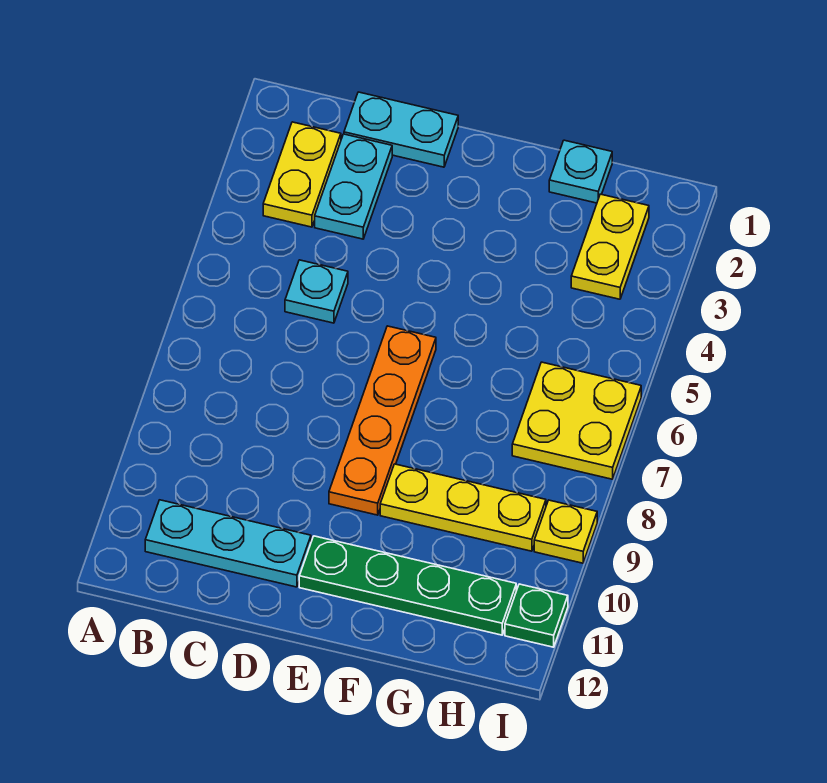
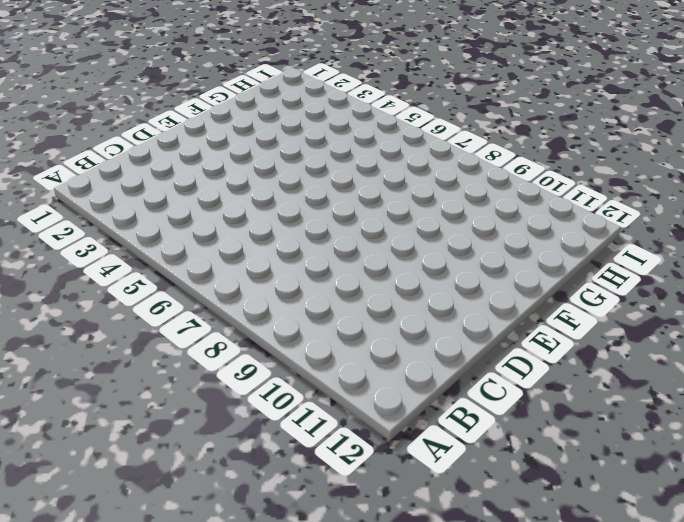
none -> yellow plate B2:B3 level 1
none -> cyan plate B11:D11 level 1
none -> cyan plate C1:D1 level 1

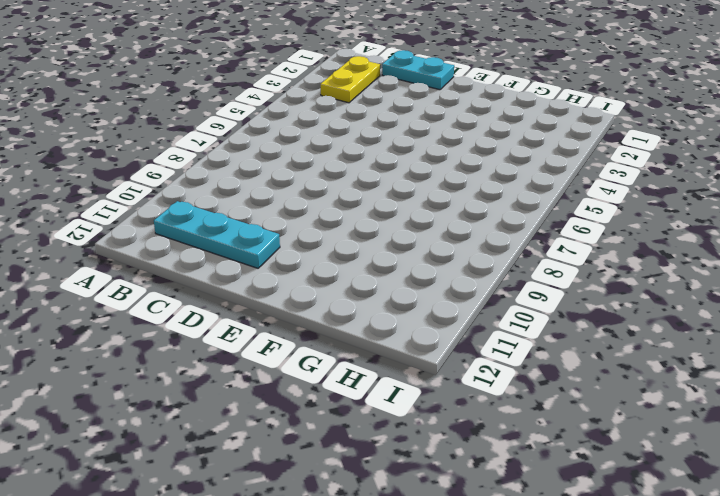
none -> cyan plate C2:C3 level 1
none -> cyan plate C5 level 1
none -> orange plate E6:E9 level 1

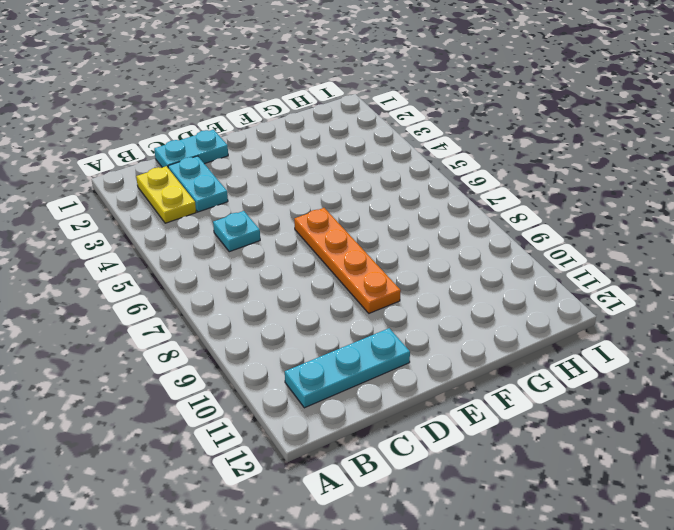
none -> green plate E11:H11 level 1
none -> yellow plate F9:H9 level 1
none -> cyan plate G1 level 1

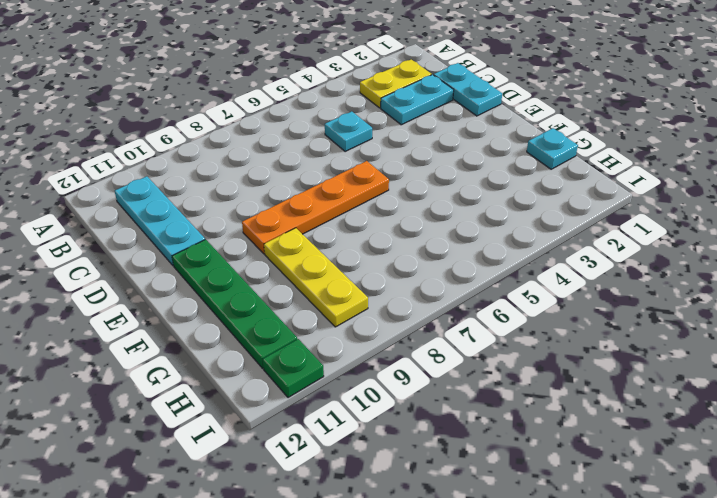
none -> yellow plate H2:H3 level 1
none -> yellow plate H6:I7 level 1
none -> yellow plate I9 level 1

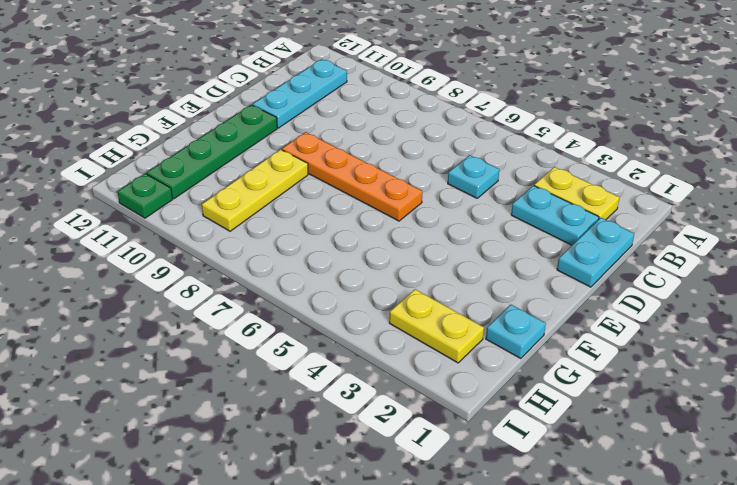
none -> yellow plate H6:I7 level 1
none -> yellow plate I9 level 1

